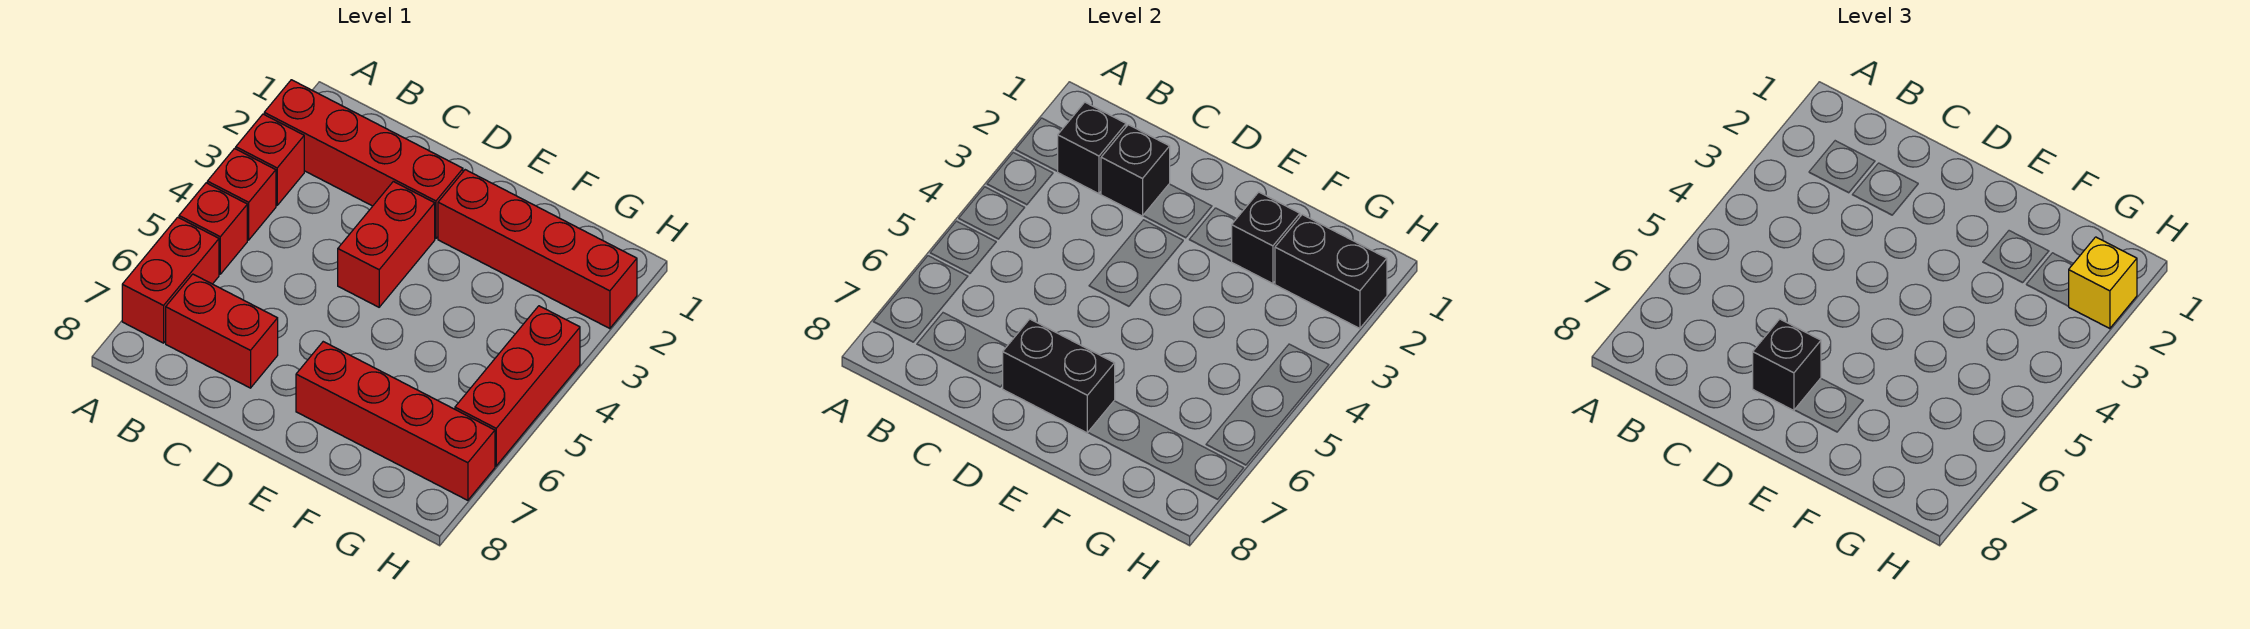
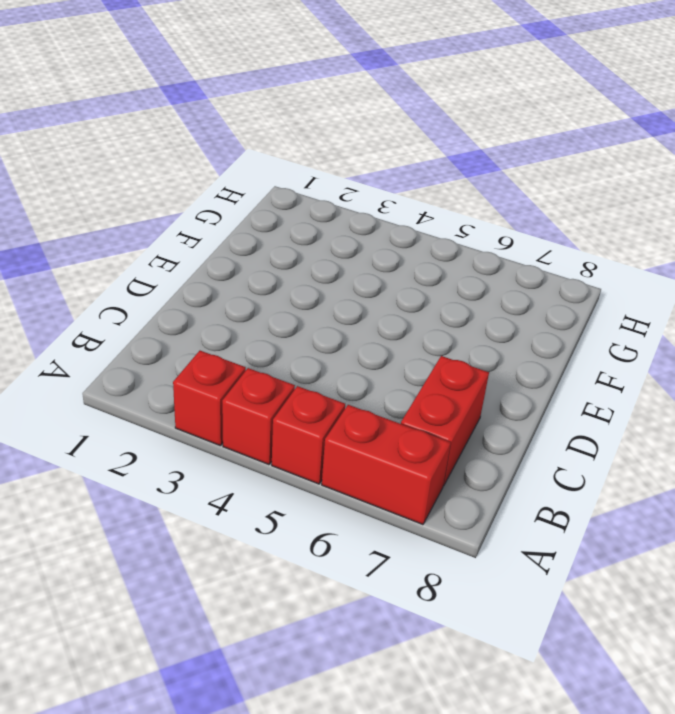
none -> red brick A2:D2 level 1
none -> red brick D3:D4 level 1
none -> red brick E2:H2 level 1

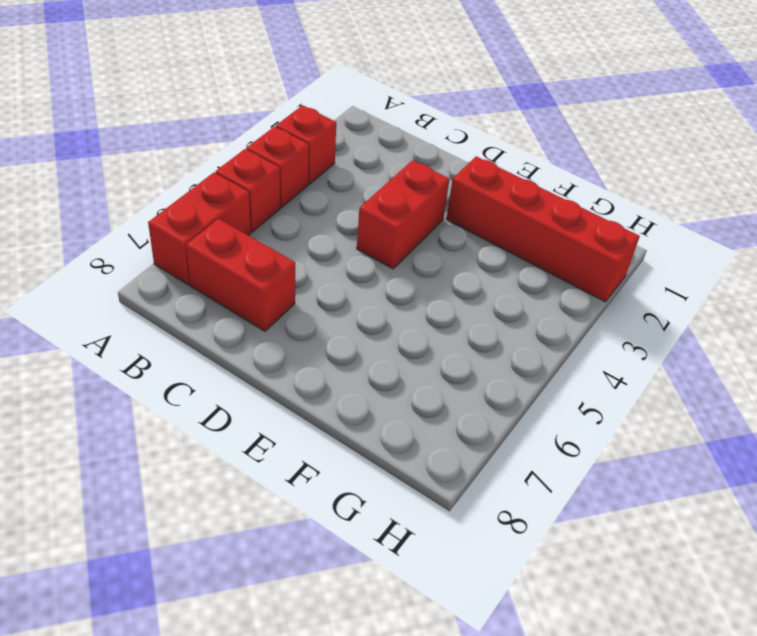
none -> red brick A2:D2 level 1
none -> red brick E7:H7 level 1
none -> red brick H4:H6 level 1

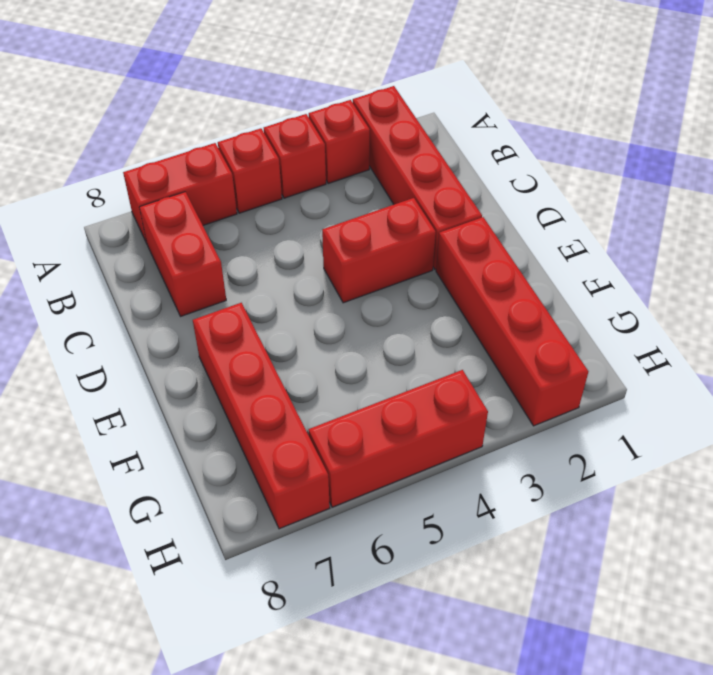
none -> black brick B2 level 2
none -> black brick C2 level 2
none -> black brick D7:E7 level 2

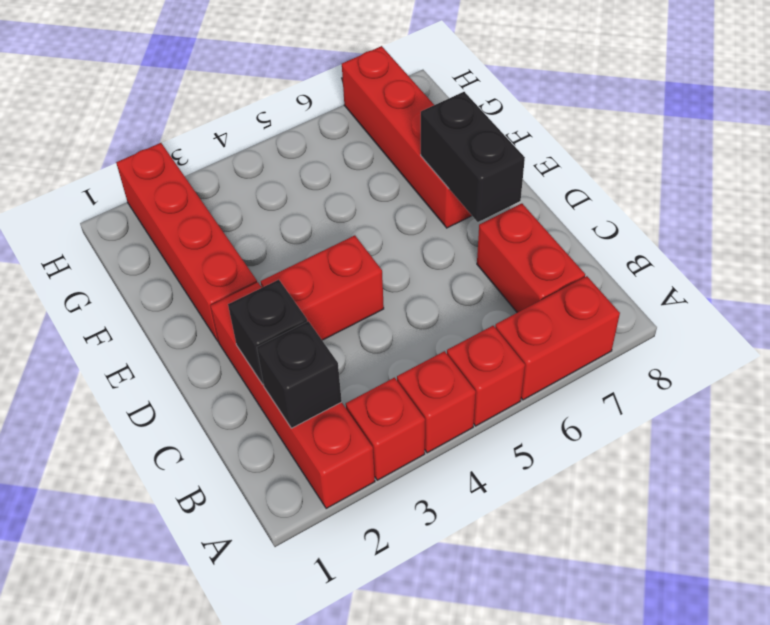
none -> red brick H4:H6 level 1
none -> black brick F2 level 2
none -> black brick G2:H2 level 2

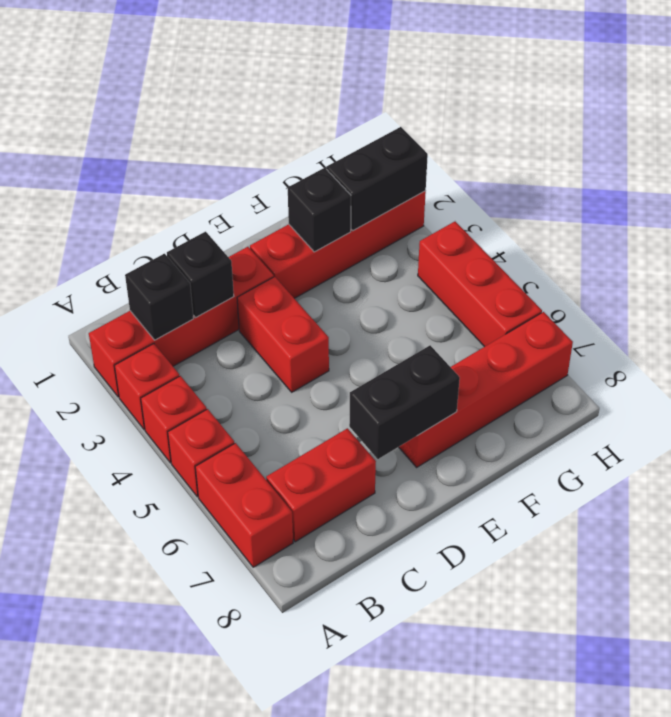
none -> black brick D7 level 3
none -> yellow brick H2 level 3

